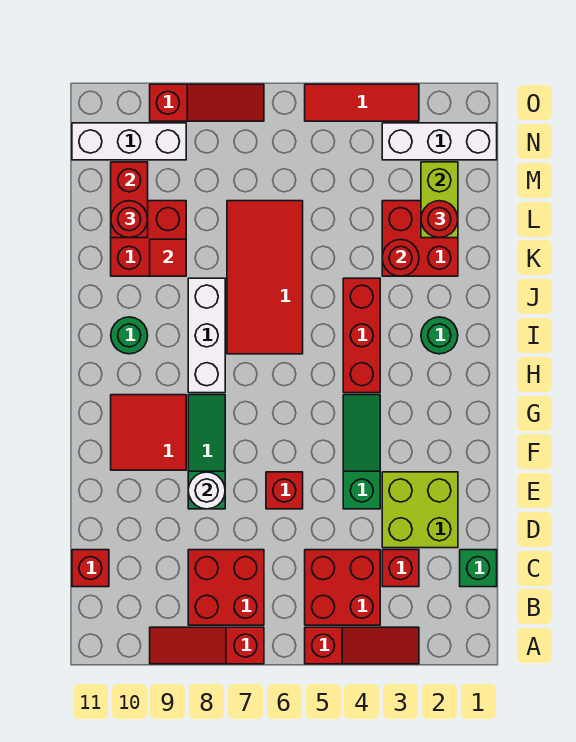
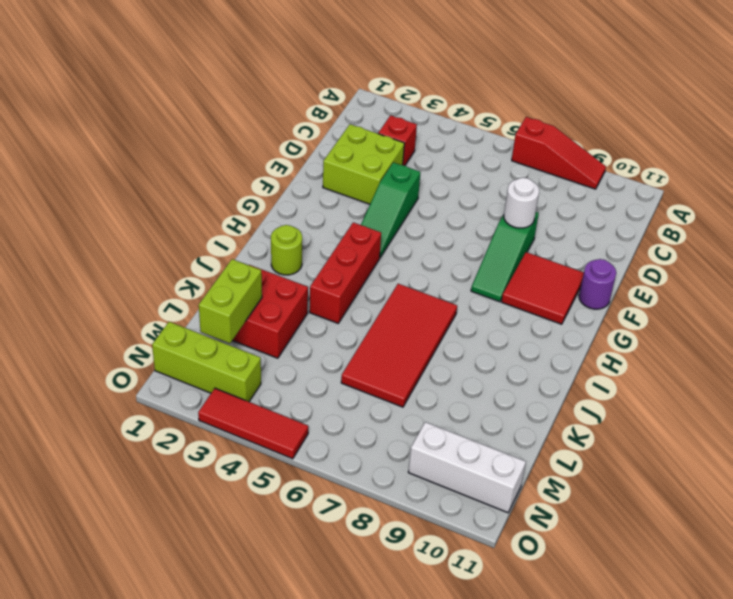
purple round brick F11 level 1 -> none
lime round brick I2 level 1 -> green round brick I2 level 1
lime brick N1:N3 level 1 -> white brick N1:N3 level 1
none -> red slope A3:A5 level 1 top 5
none -> red brick B4:C5 level 1
none -> red brick B7:C8 level 1
none -> green brick C1 level 1

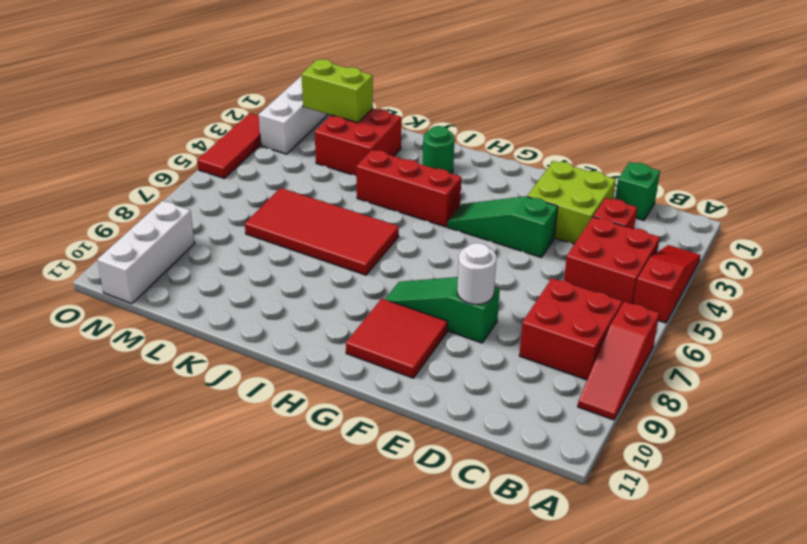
none -> red brick C11 level 1
none -> red brick E6 level 1
none -> white brick H8:J8 level 1
none -> green round brick I10 level 1

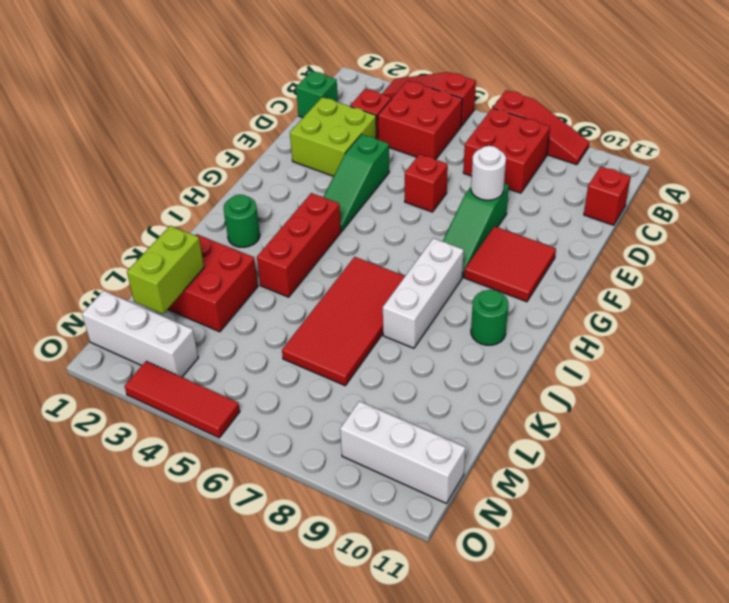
none -> red brick K9:L10 level 1
none -> red slope O7:O9 level 1 top 9
none -> red round brick K3 level 2
none -> red tile K9 level 2

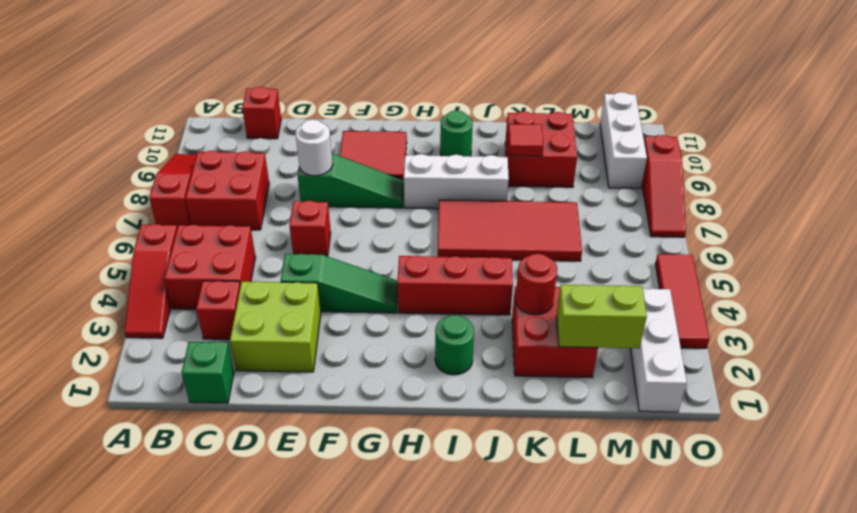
none -> red brick L10:M10 level 2
none -> red round brick L2 level 3
none -> red round brick L10 level 3

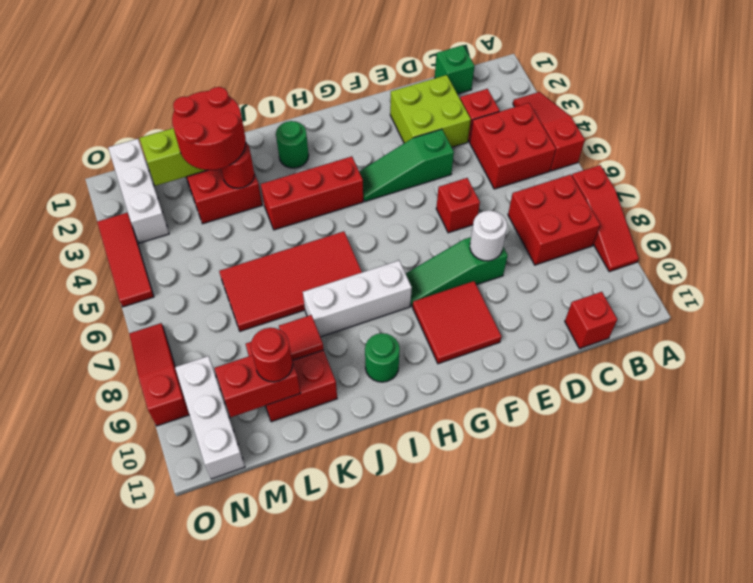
red round brick K2:L3 level 3 -> red round brick L2 level 3

